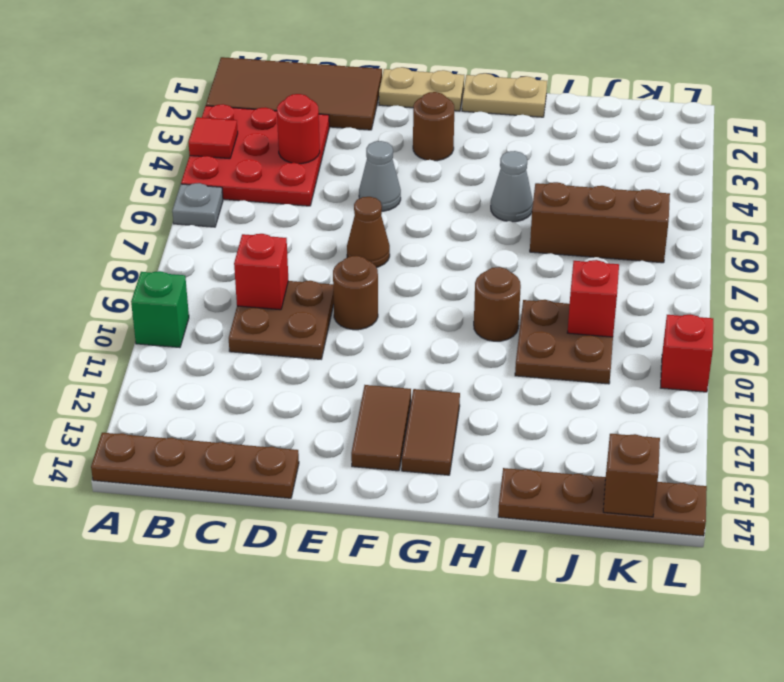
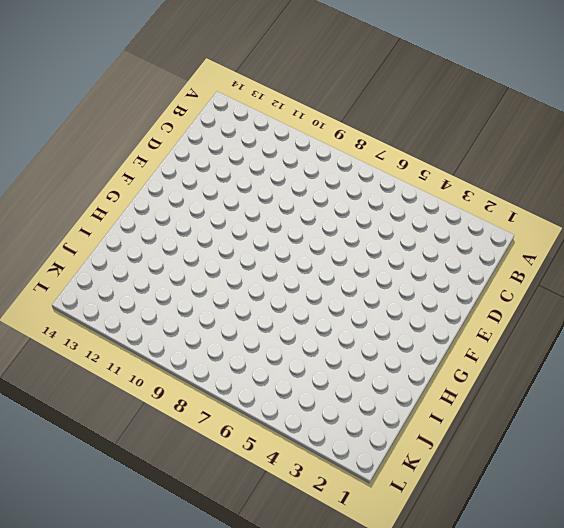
none -> brown tile A1:D2 level 1
none -> red plate A3:C5 level 1
none -> grey plate A6 level 1

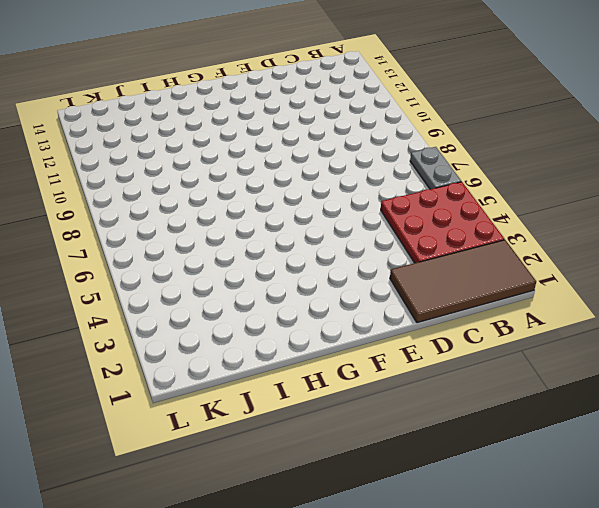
grey plate A6:A7 level 1 -> grey plate A6 level 1
none -> green brick A10 level 1
none -> brown plate A14:D14 level 1
none -> brown plate C9:D10 level 1

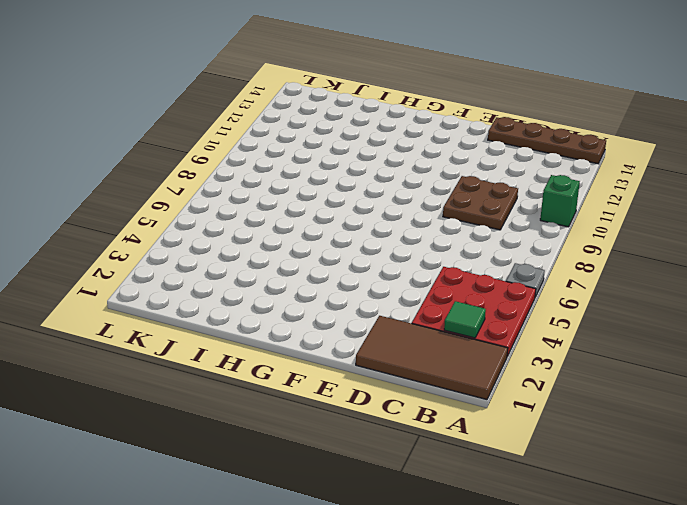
green tile B3 level 2 -> none
none -> tan plate E1:F1 level 1
none -> grey cone E5 level 1
none -> brown cone E7 level 1

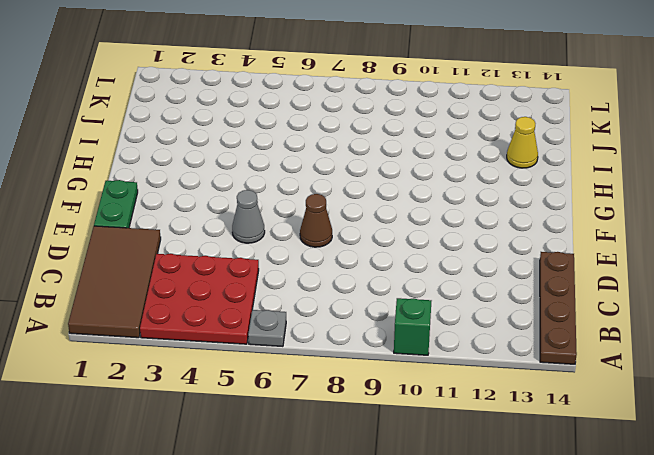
green plate E1:F1 level 1 -> tan plate E1:F1 level 1
yellow cone I13 level 1 -> none
none -> brown plate C9:D10 level 1
none -> brown round brick E9 level 1
none -> brown round brick F3 level 1

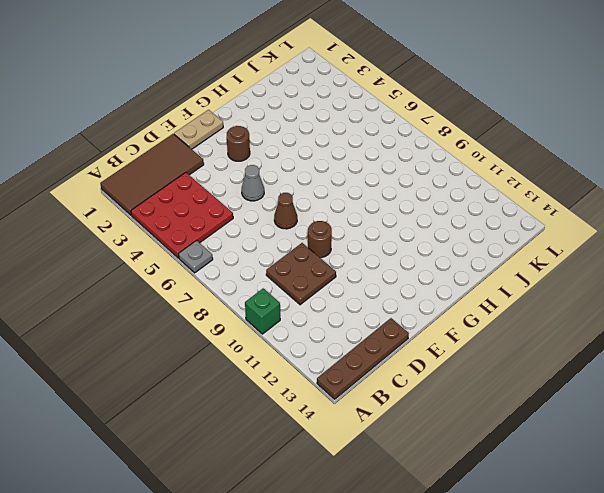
none -> brown tile F12:F13 level 1
none -> tan plate G1:H1 level 1
none -> brown tile G12:G13 level 1

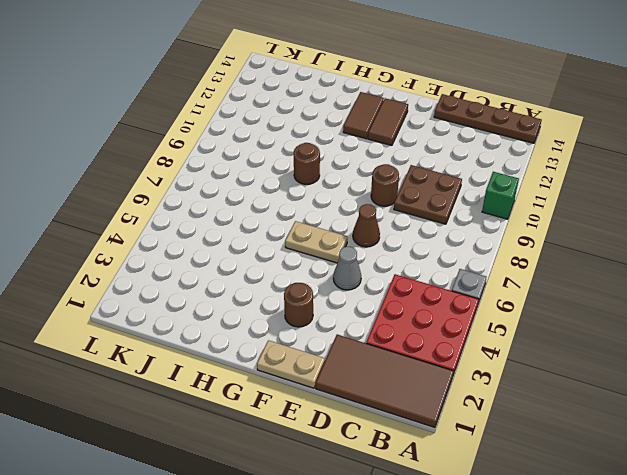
tan plate F6:G6 level 1 -> tan plate G1:H1 level 1
none -> grey cone H5 level 1
none -> brown brick I6:K6 level 1
none -> brown plate I9:J10 level 1

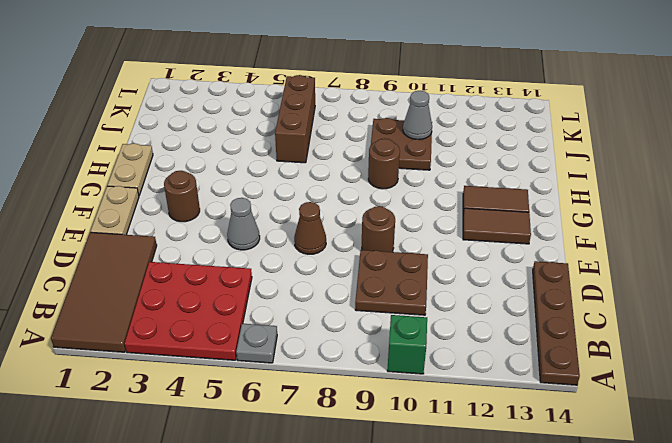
grey cone J10 level 2 -> grey cone H5 level 1
none -> brown plate I14:L14 level 1
none -> red brick L10 level 1
none -> red tile A4 level 2

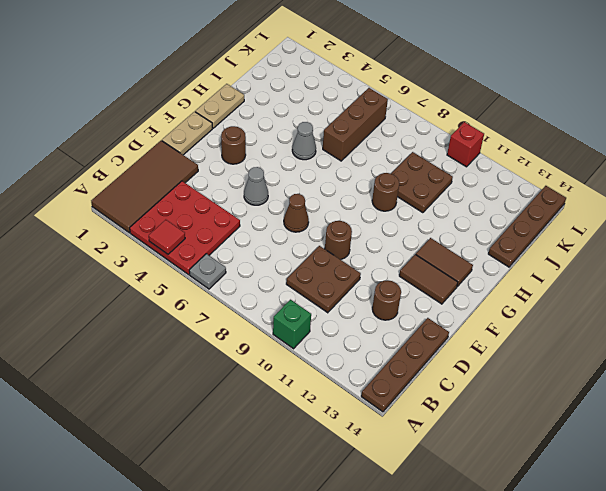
brown round brick D12 level 1 -> none
none -> red round brick C4 level 2
none -> red brick C9 level 2
none -> red brick J9 level 2

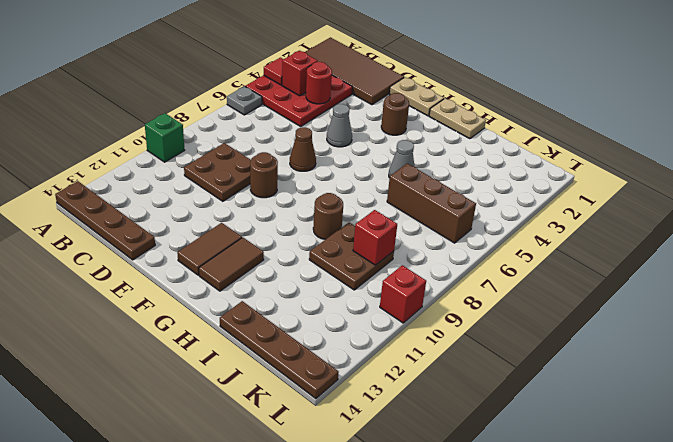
red brick B4 level 2 -> red brick C9 level 2
none -> brown brick K14 level 2

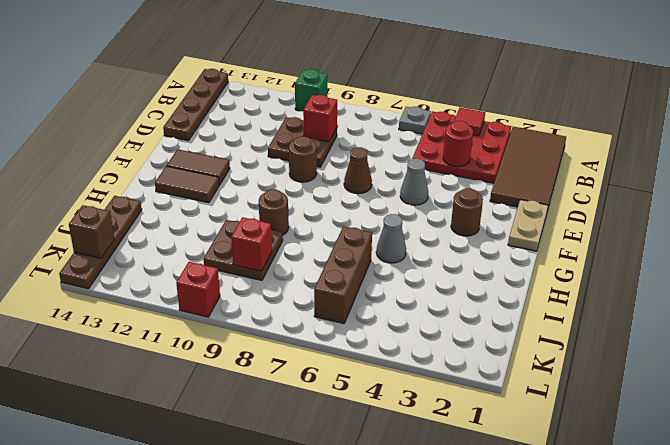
none -> tan plate G1:H1 level 1

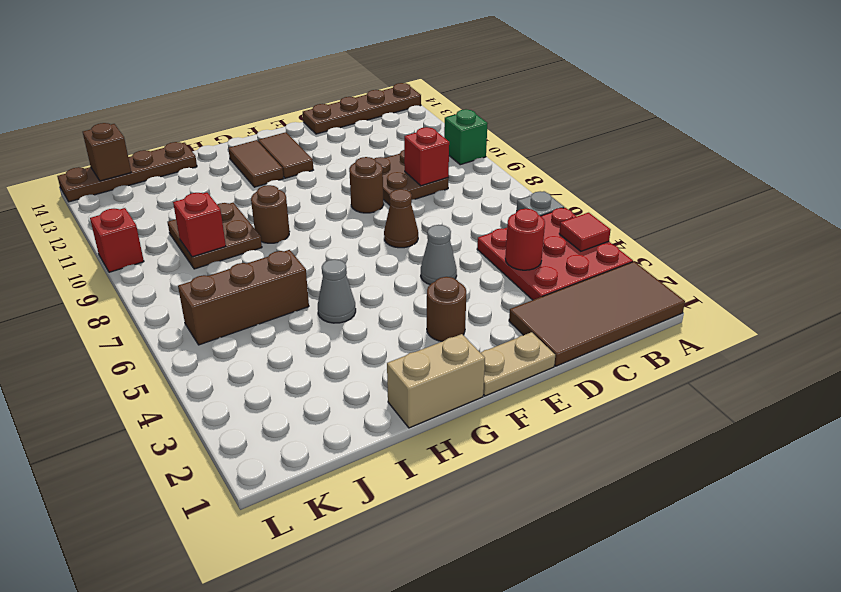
tan brick G1:H1 level 1 -> tan plate G1:H1 level 1

